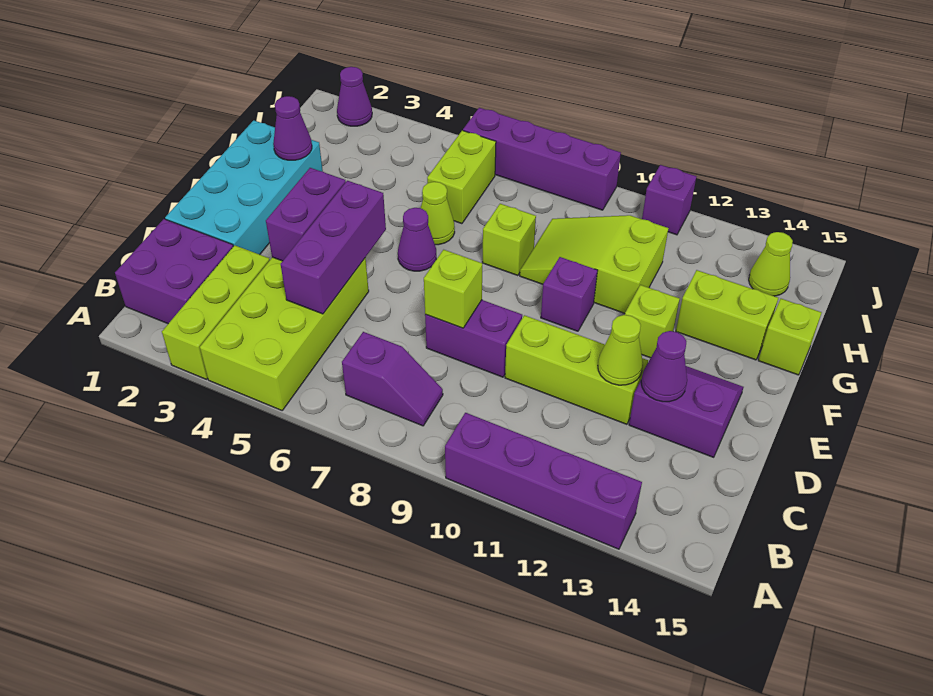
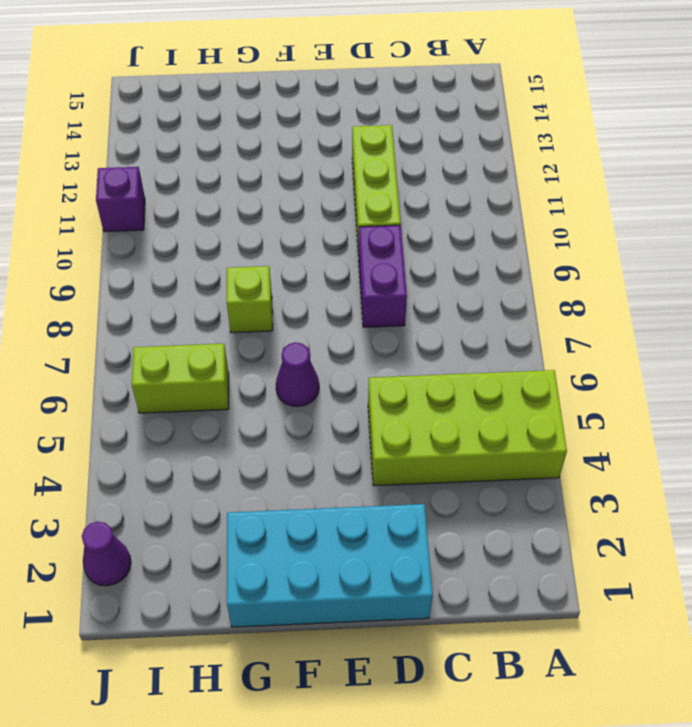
none -> lime brick A3:C3 level 1
none -> purple brick A10:A13 level 1
none -> purple brick B1:C2 level 1

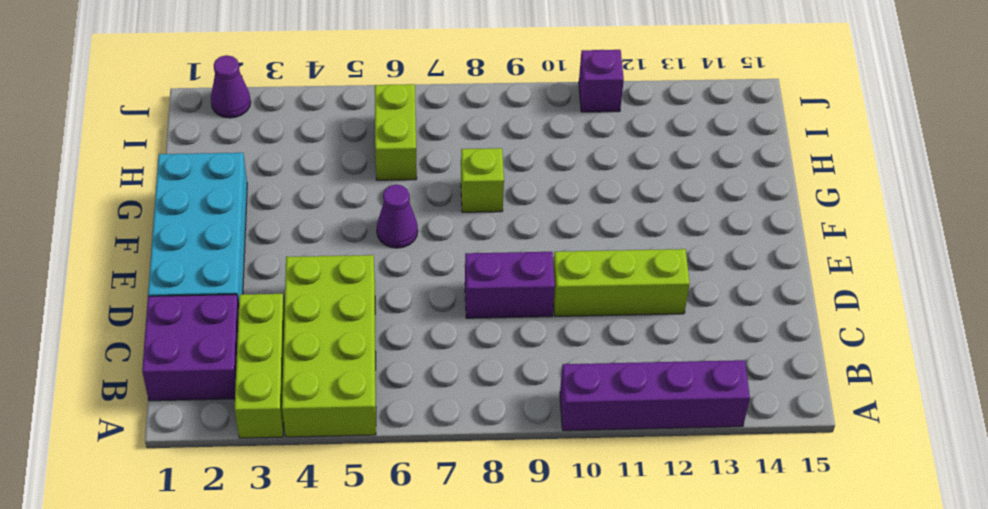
none -> purple slope B7:B8 level 1 top 7
none -> purple slope D13:E14 level 1 top D
none -> purple brick F10 level 1

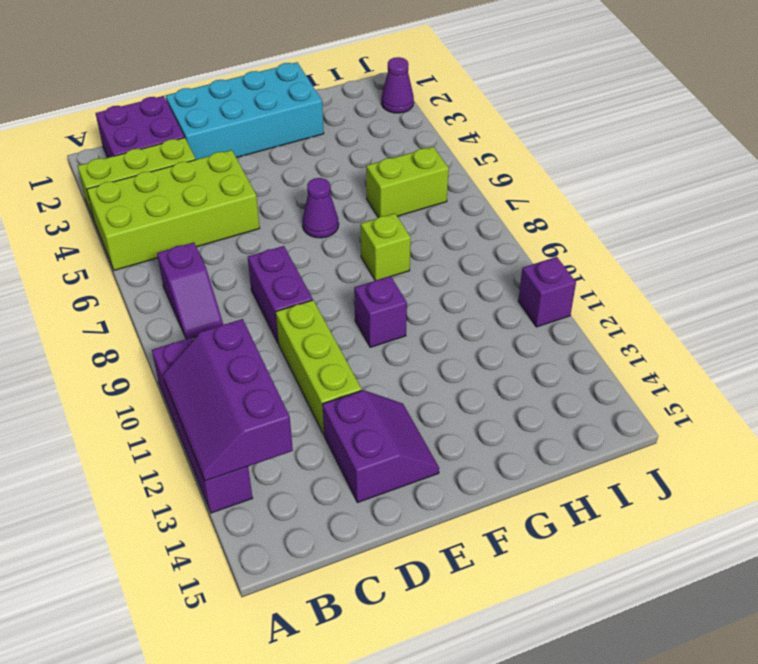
purple slope A11:B13 level 2 top B -> none
none -> lime brick F12 level 1
none -> lime cone G6 level 1
none -> lime slope G9:H11 level 1 top 11

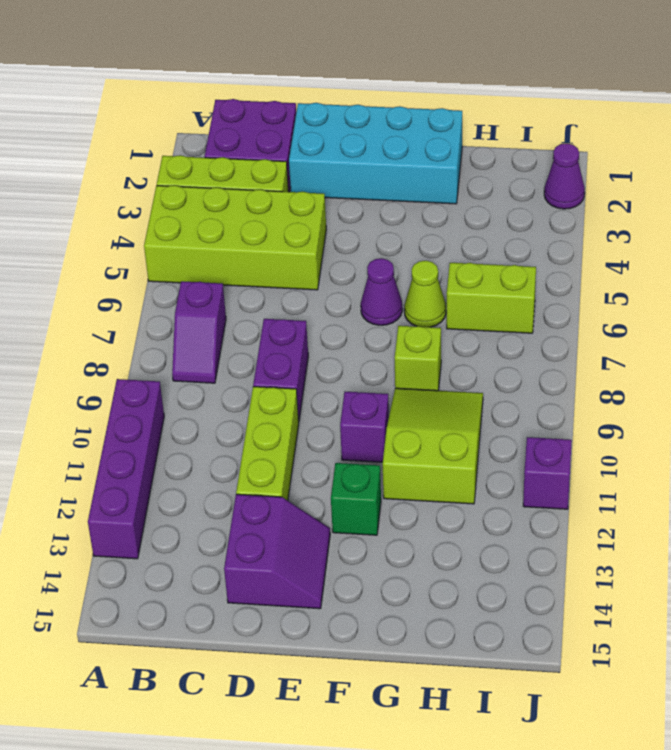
green brick F12 level 1 -> lime brick F12 level 1
none -> lime brick G13:G14 level 1
none -> lime brick G15 level 1
none -> lime cone I14 level 1

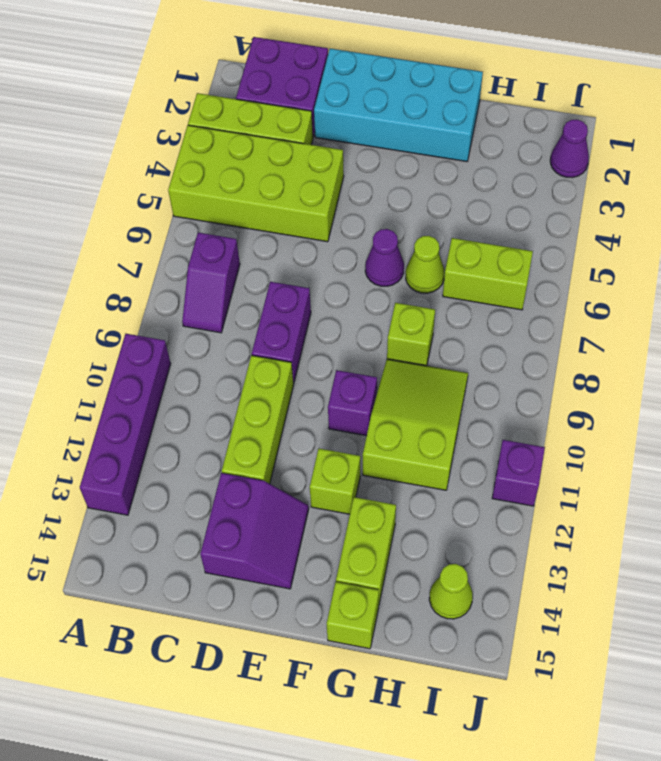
none -> purple brick J6:J9 level 1
none -> purple brick C5:E5 level 2
none -> purple brick D4:E4 level 2

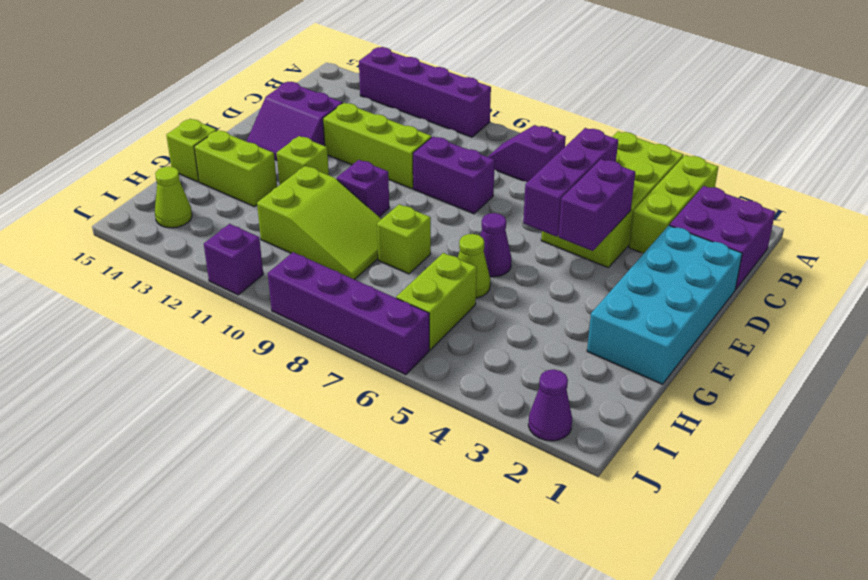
none -> lime brick D8 level 2
none -> lime cone D12 level 2
none -> purple cone D13 level 2

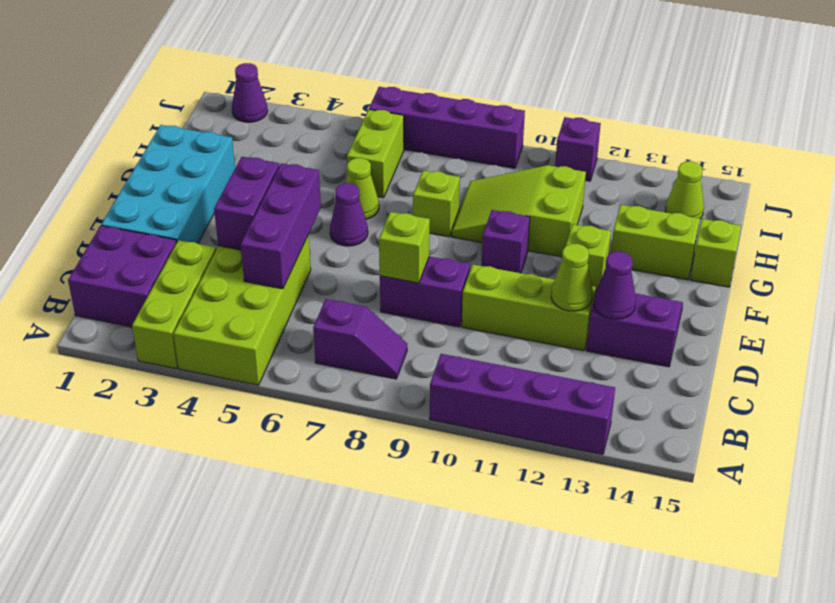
none -> purple cone G2 level 2

